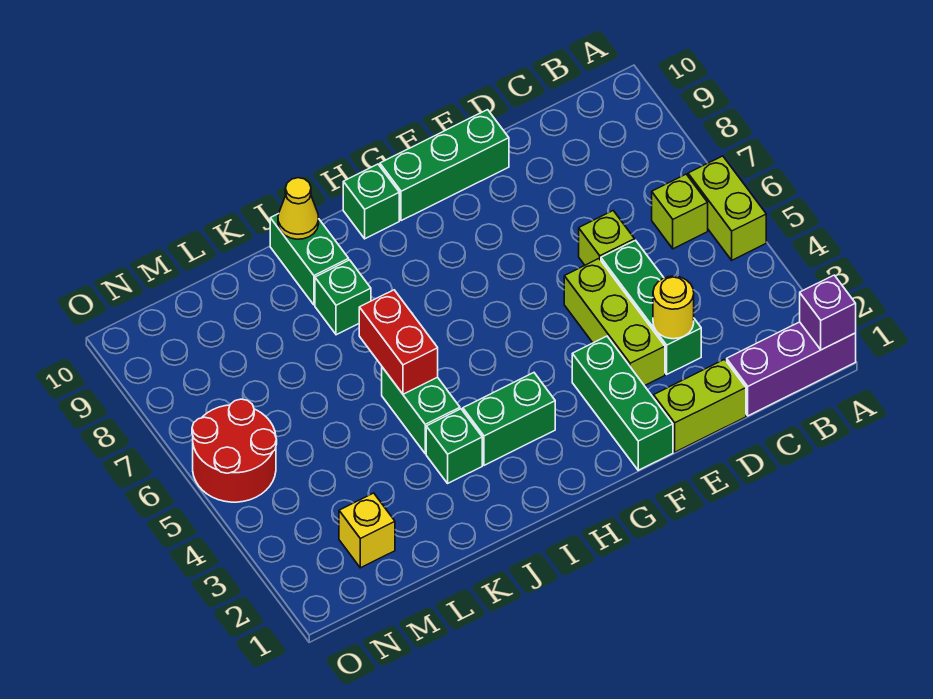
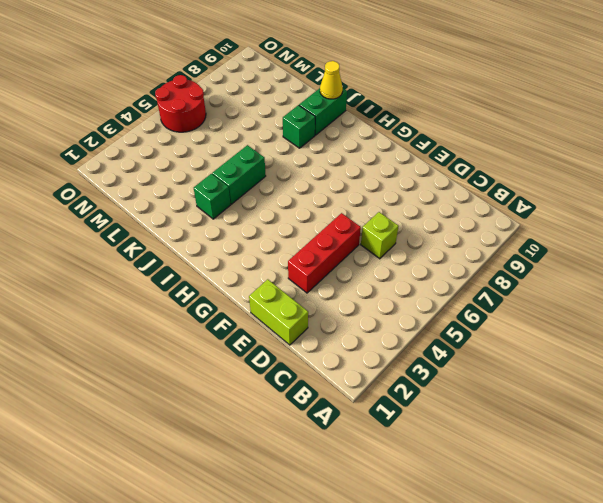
red brick E3:E5 level 1 -> lime brick E3:E5 level 1
none -> purple brick A1:C1 level 1
none -> lime brick A5:A6 level 1
none -> lime brick B6 level 1

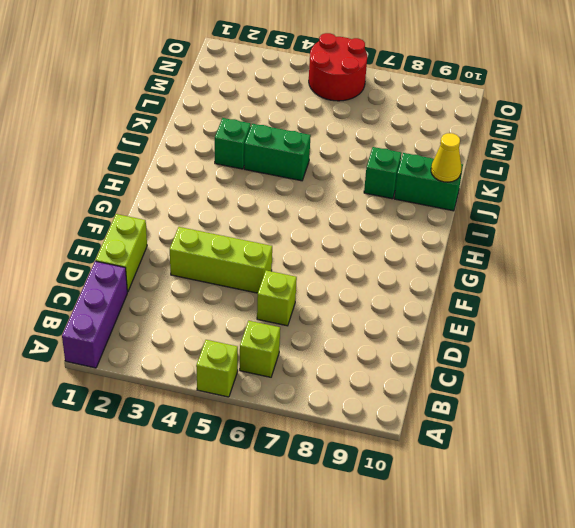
lime brick A5 level 1 -> lime brick A5:A6 level 1
none -> green brick D3:D5 level 1
none -> green brick E10:G10 level 1
none -> green brick F1:F3 level 1

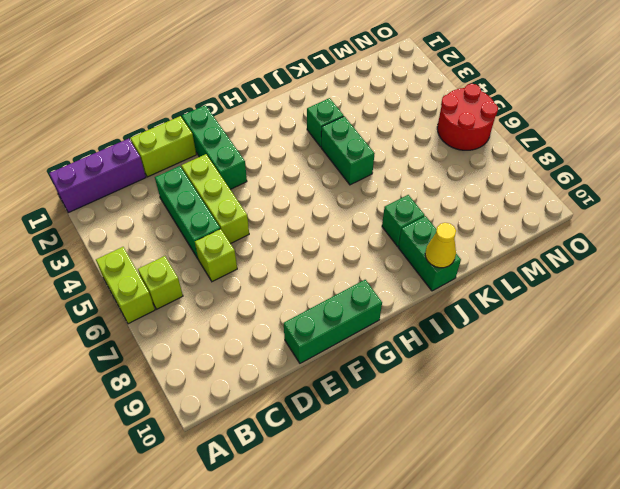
none -> green brick H3:I3 level 1
none -> green brick H10 level 1
none -> yellow brick M2 level 1

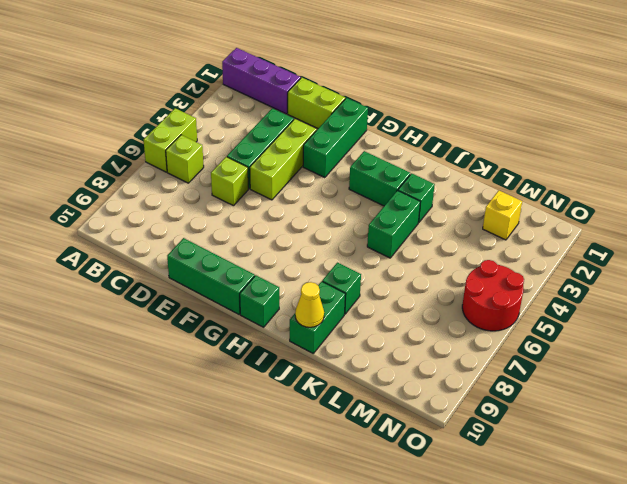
none -> purple brick A1 level 2
none -> yellow round brick D3 level 2
none -> red brick J5:J6 level 2

